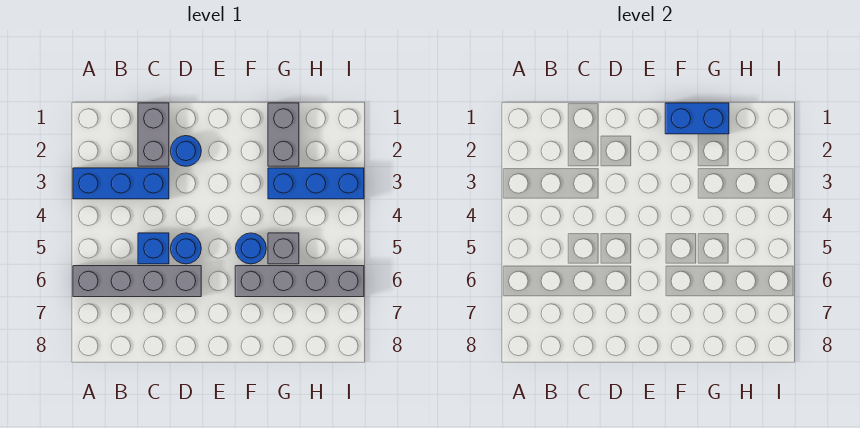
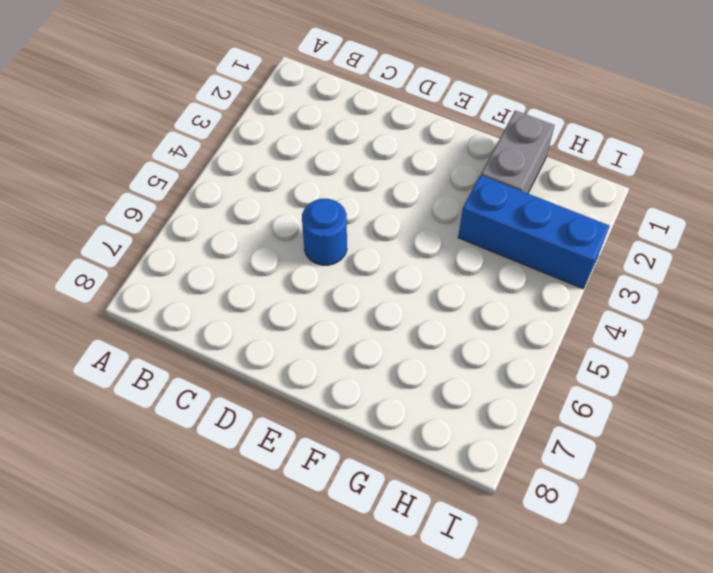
none -> blue brick A3:C3 level 1
none -> grey brick A6:D6 level 1
none -> grey brick C1:C2 level 1

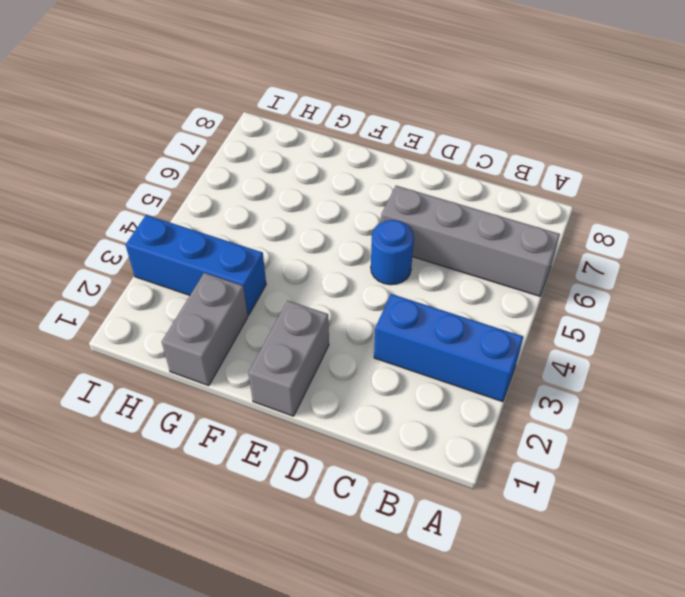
grey brick E1:E2 level 1 -> grey brick C1:C2 level 1
none -> blue brick C5 level 1
none -> blue round brick D2 level 1
none -> blue round brick F5 level 1

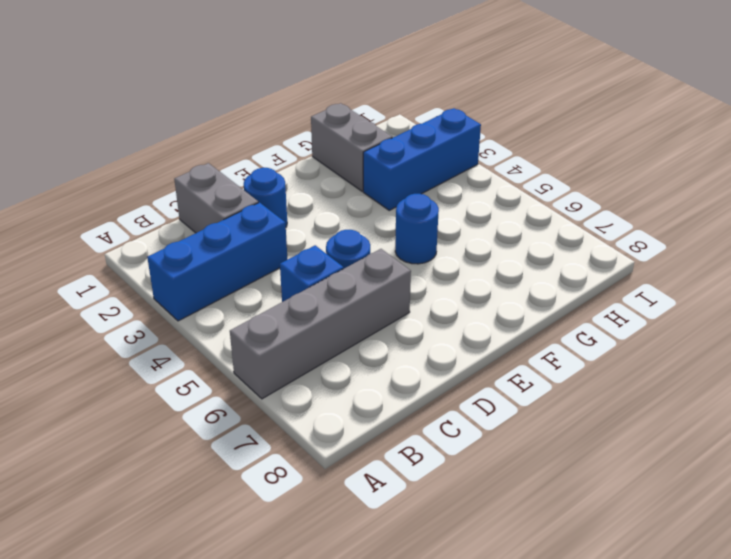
none -> grey brick F6:I6 level 1
none -> grey brick G5 level 1
none -> blue brick F1:G1 level 2

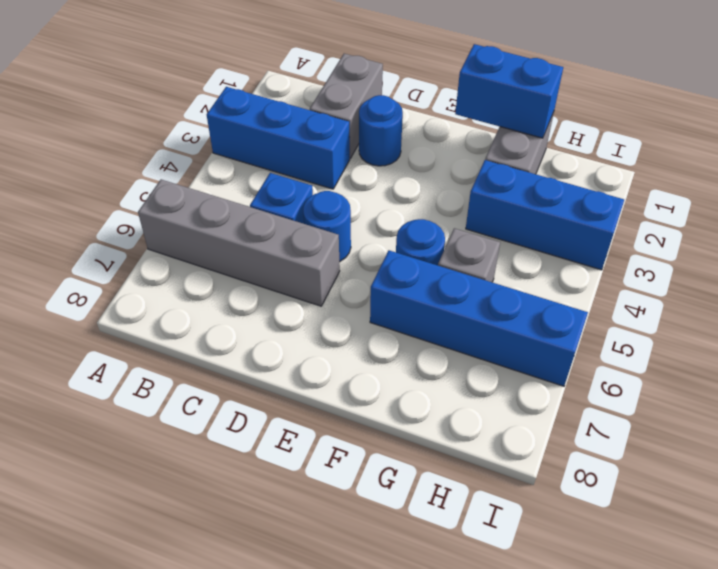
blue brick F6:I6 level 1 -> grey brick F6:I6 level 1

